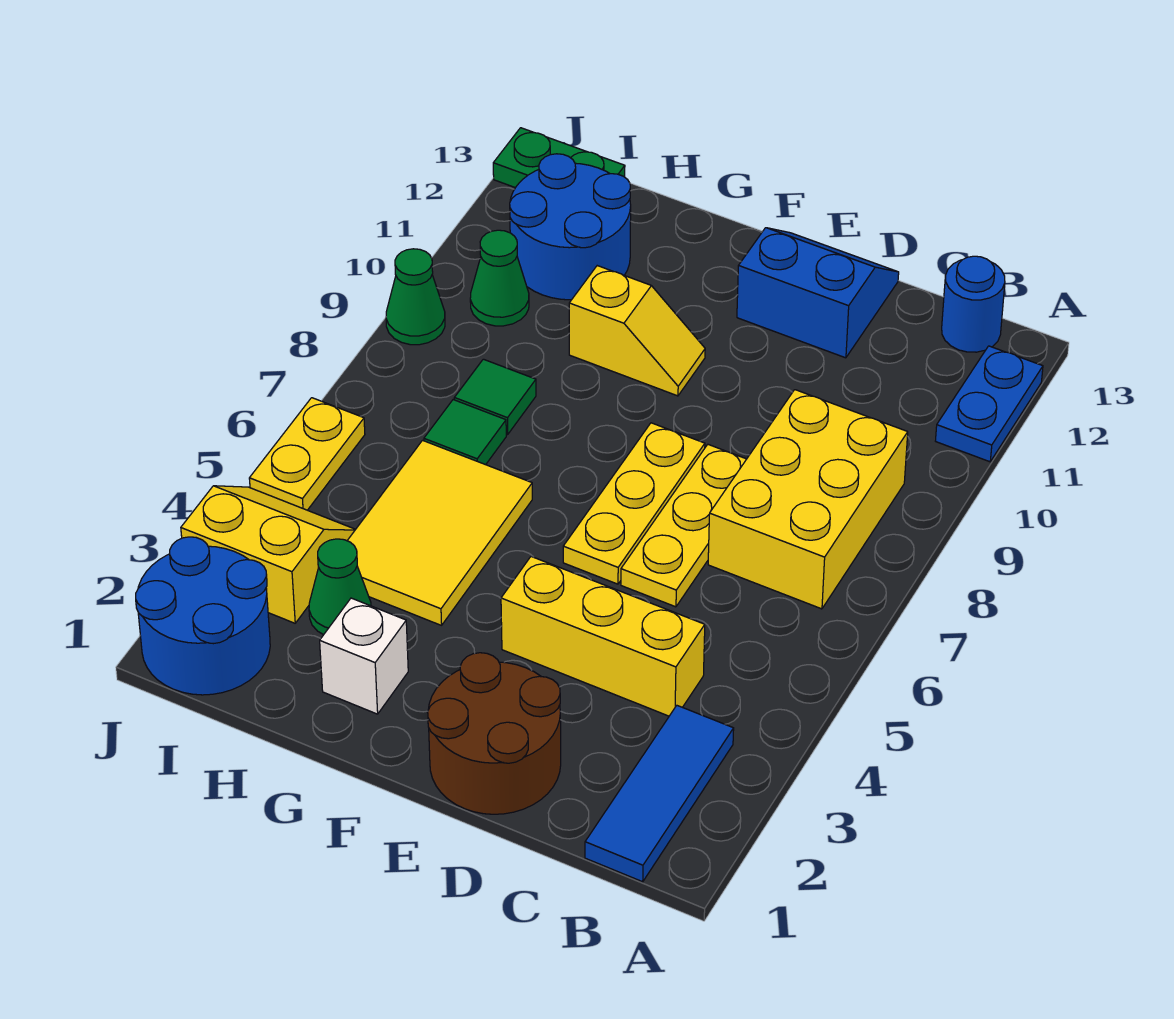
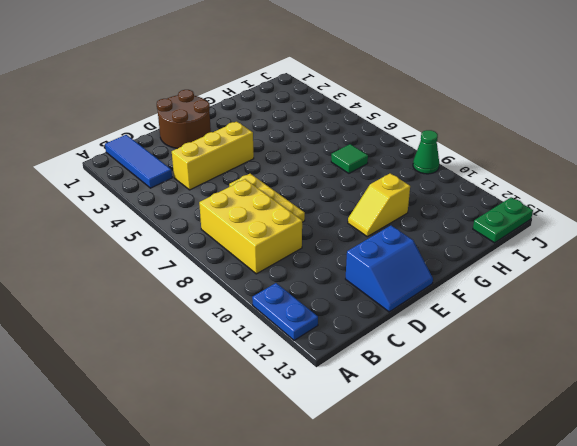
none -> blue round brick B13 level 1
none -> yellow plate E6:E8 level 1
none -> white brick G2 level 1

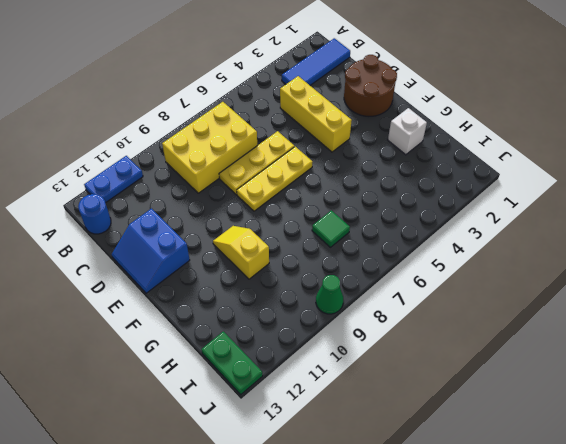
none -> yellow tile G4:H6 level 1
none -> green cone H3 level 1
none -> green tile H8 level 1

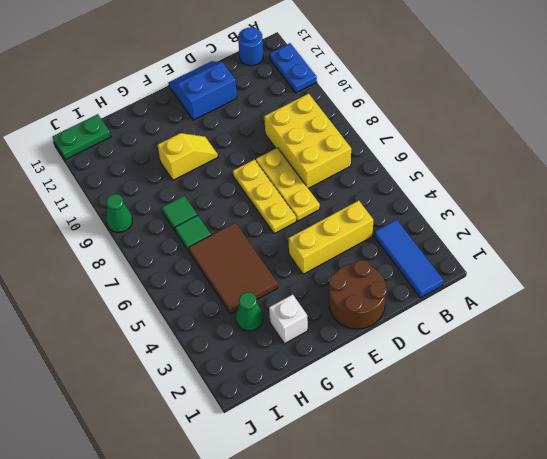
brown tile G4:H6 level 1 -> yellow tile G4:H6 level 1
none -> blue round brick H11:I12 level 1
none -> blue round brick I1:J2 level 1
none -> yellow slope I3:J4 level 1 top 3

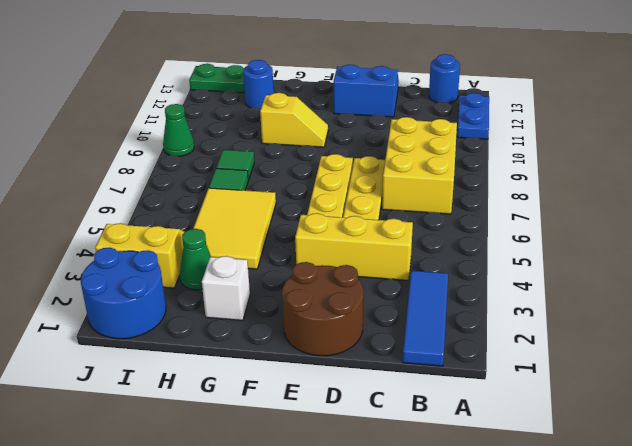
blue round brick H12 level 1 -> blue round brick H11:I12 level 1
none -> green cone I10 level 1
none -> yellow plate J5:J6 level 1

